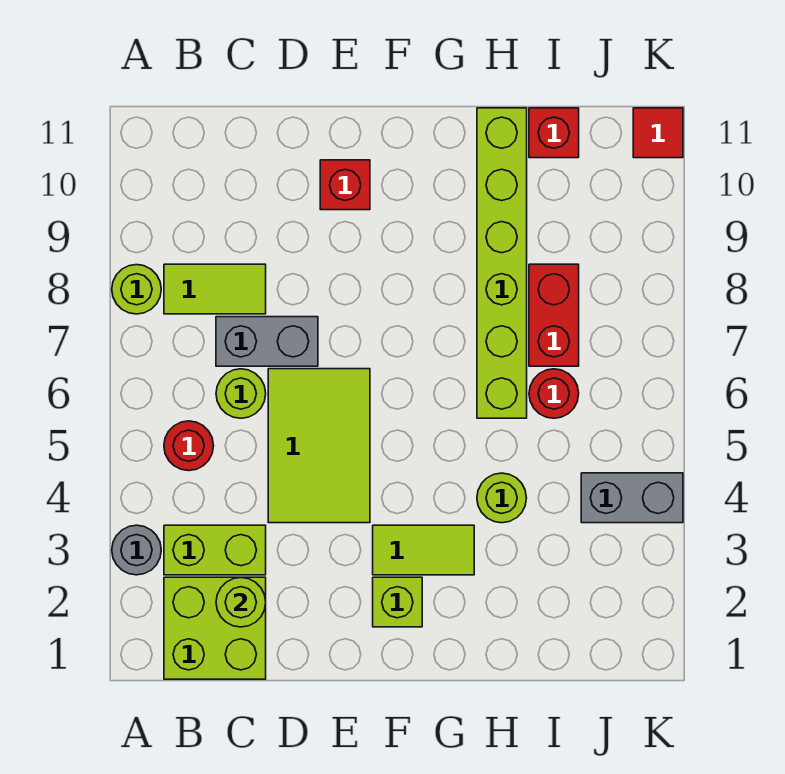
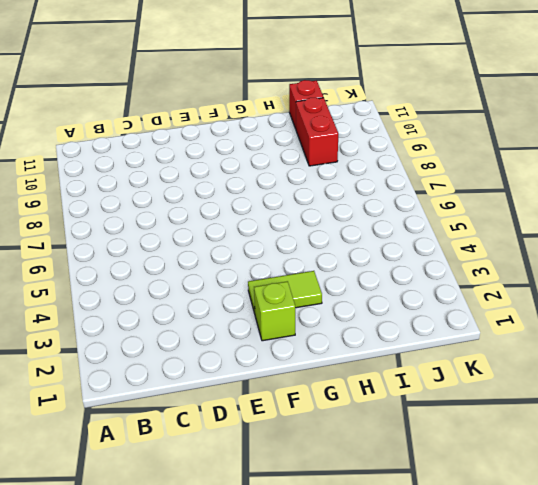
red brick I9:I10 level 1 -> red brick I7:I8 level 1
none -> grey round brick A3 level 1
none -> lime round brick A8 level 1
none -> lime brick B1:C2 level 1

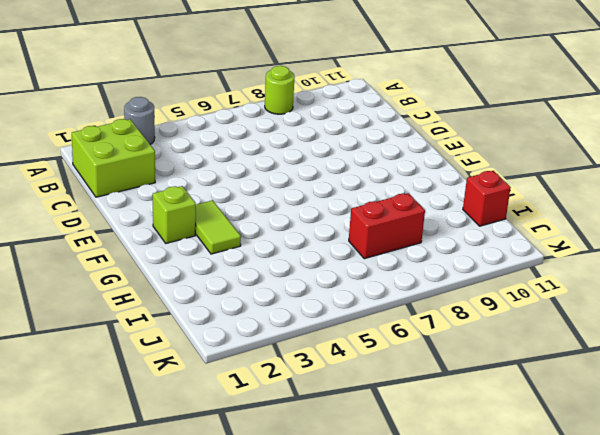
none -> lime brick B3:C3 level 1
none -> red round brick B5 level 1
none -> lime tile B8:C8 level 1

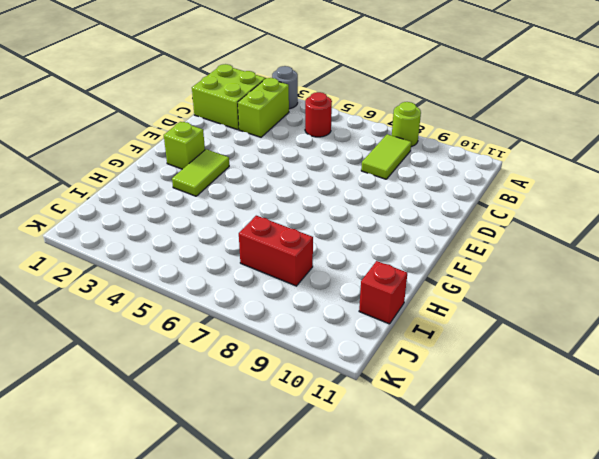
none -> lime round brick C6 level 1
none -> grey brick C7:D7 level 1
none -> lime tile D4:E6 level 1

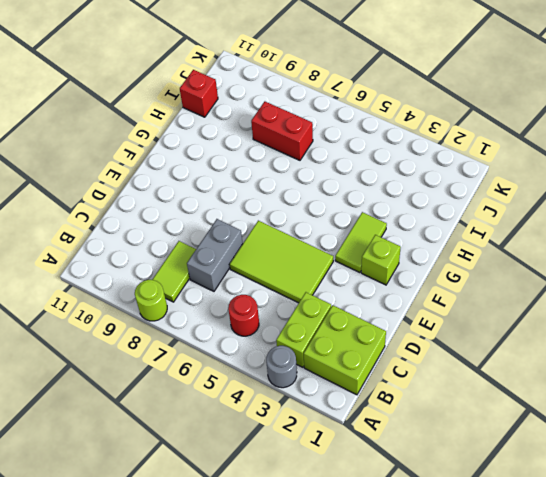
none -> lime round brick C6 level 1
none -> red brick E10 level 1
none -> lime round brick H4 level 1

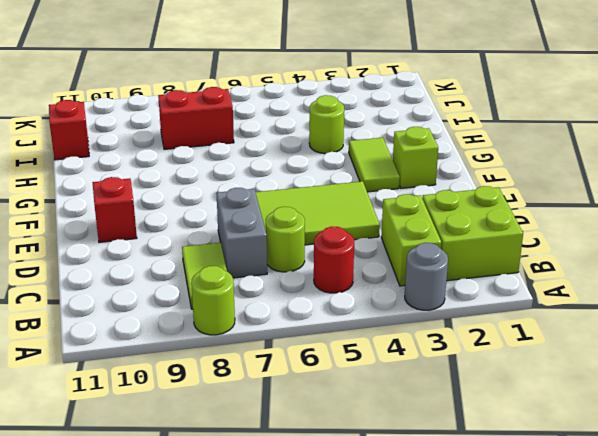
none -> lime brick H6:H11 level 1
none -> red round brick I6 level 1
none -> grey brick J4:K4 level 1

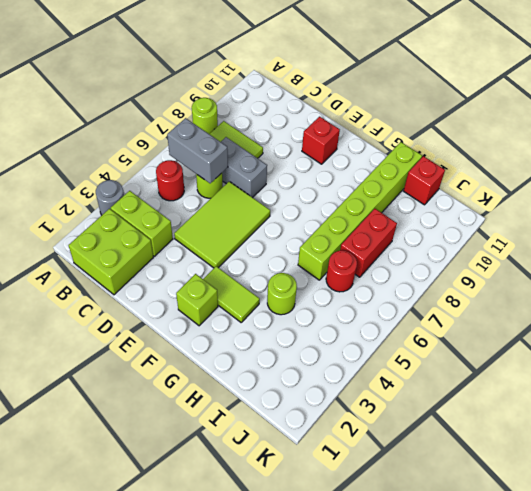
grey brick B6:C6 level 2 -> grey brick J4:K4 level 1
none -> red tile K11 level 1
none -> lime round brick C2 level 2

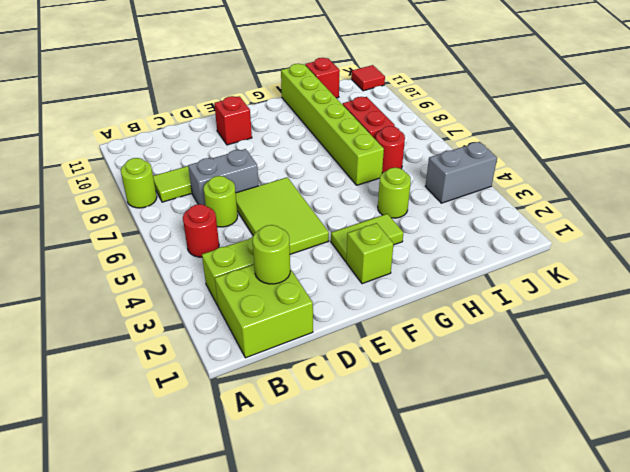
none -> grey round brick A3 level 1

